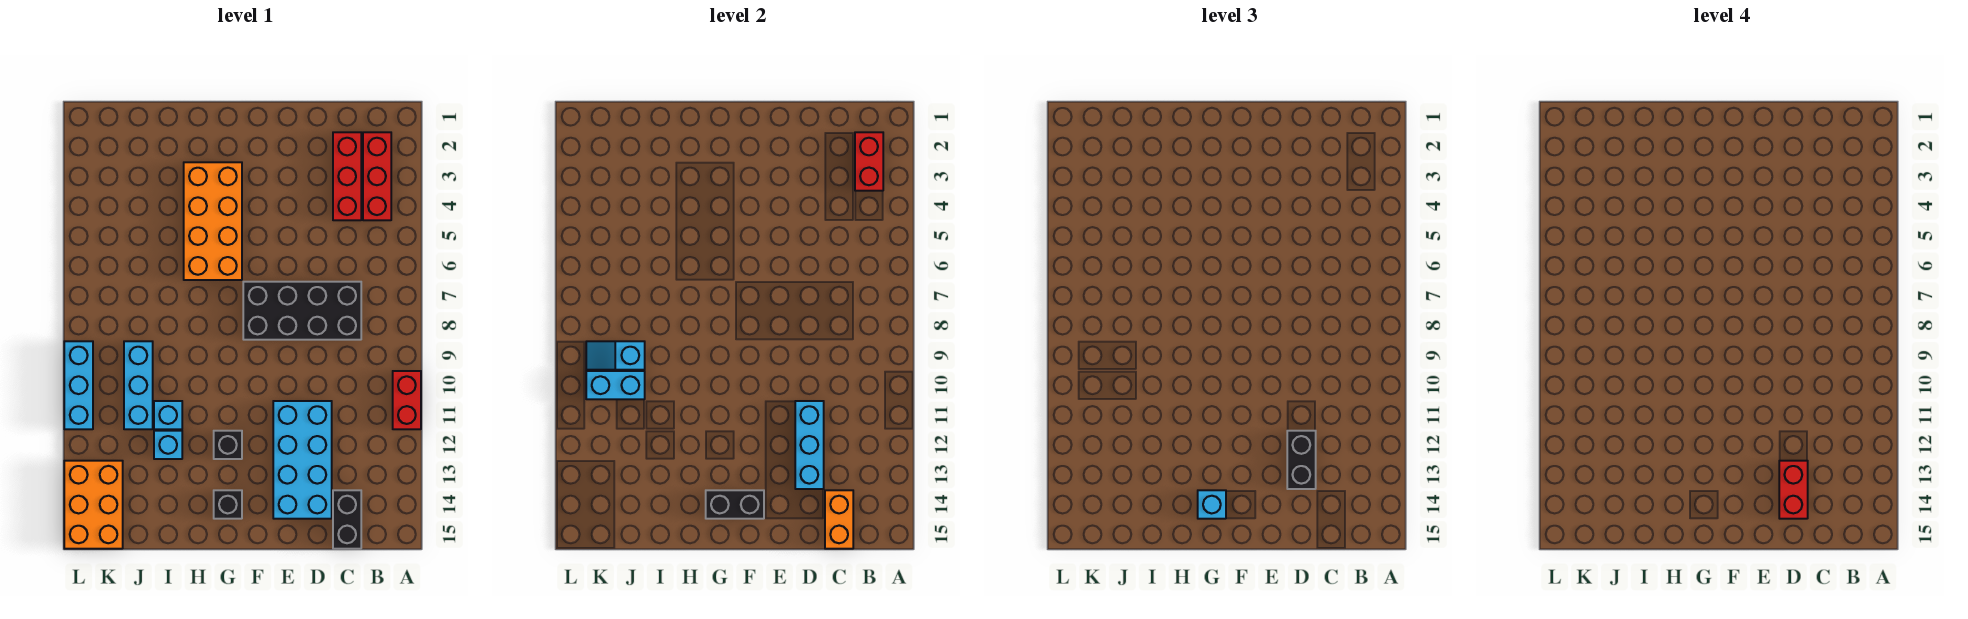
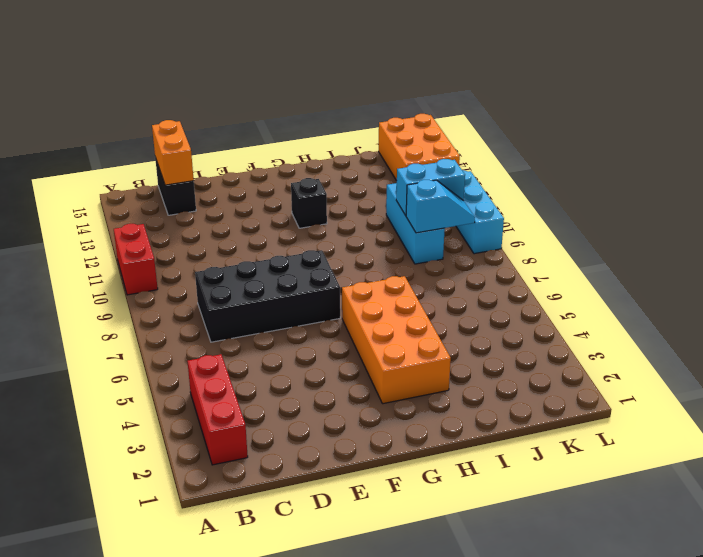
none -> red brick C2:C4 level 1
none -> cyan brick D11:E14 level 1
none -> black brick G14 level 1

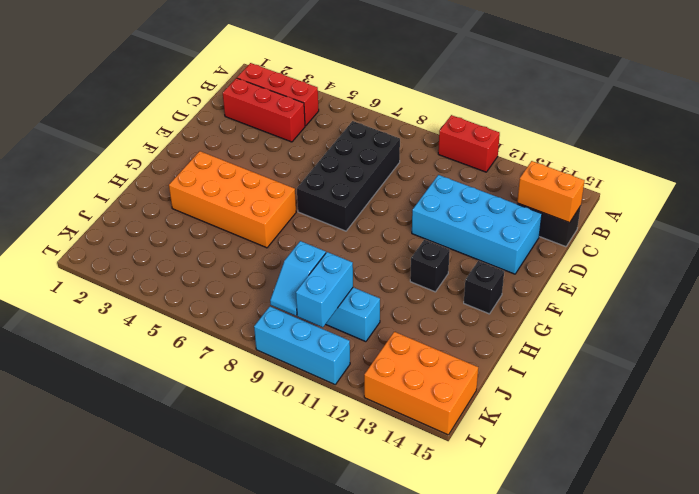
none -> cyan brick I11 level 1
none -> cyan brick I12 level 1
none -> red brick B2:B3 level 2

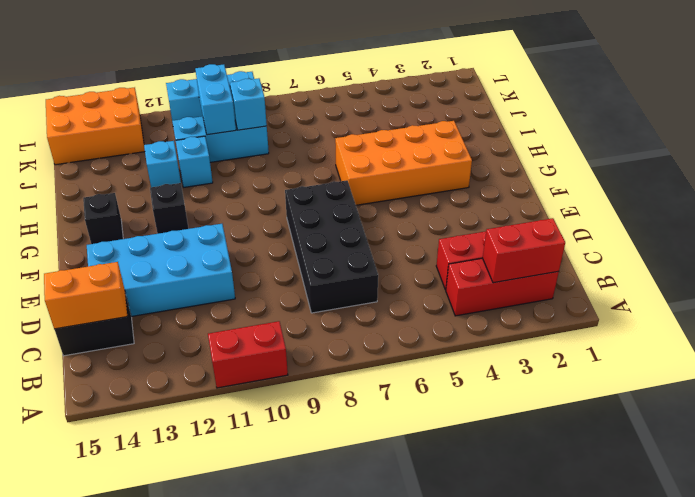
none -> cyan brick D11:D13 level 2
none -> black brick F14:G14 level 2
none -> black brick D12:D13 level 3

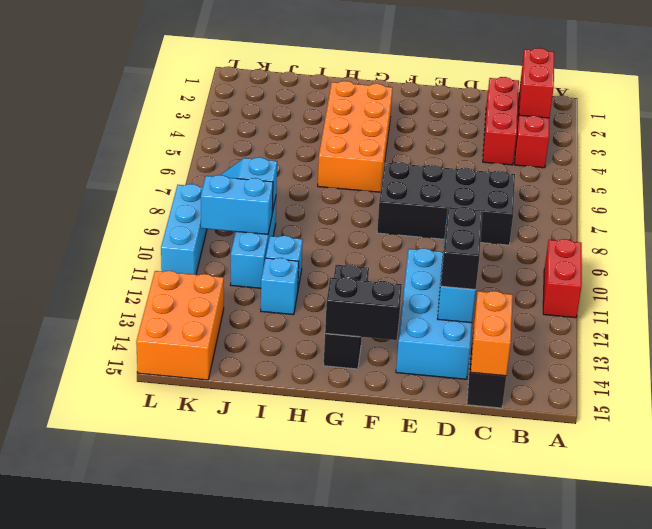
none -> cyan brick G14 level 3
none -> red brick D13:D14 level 4

